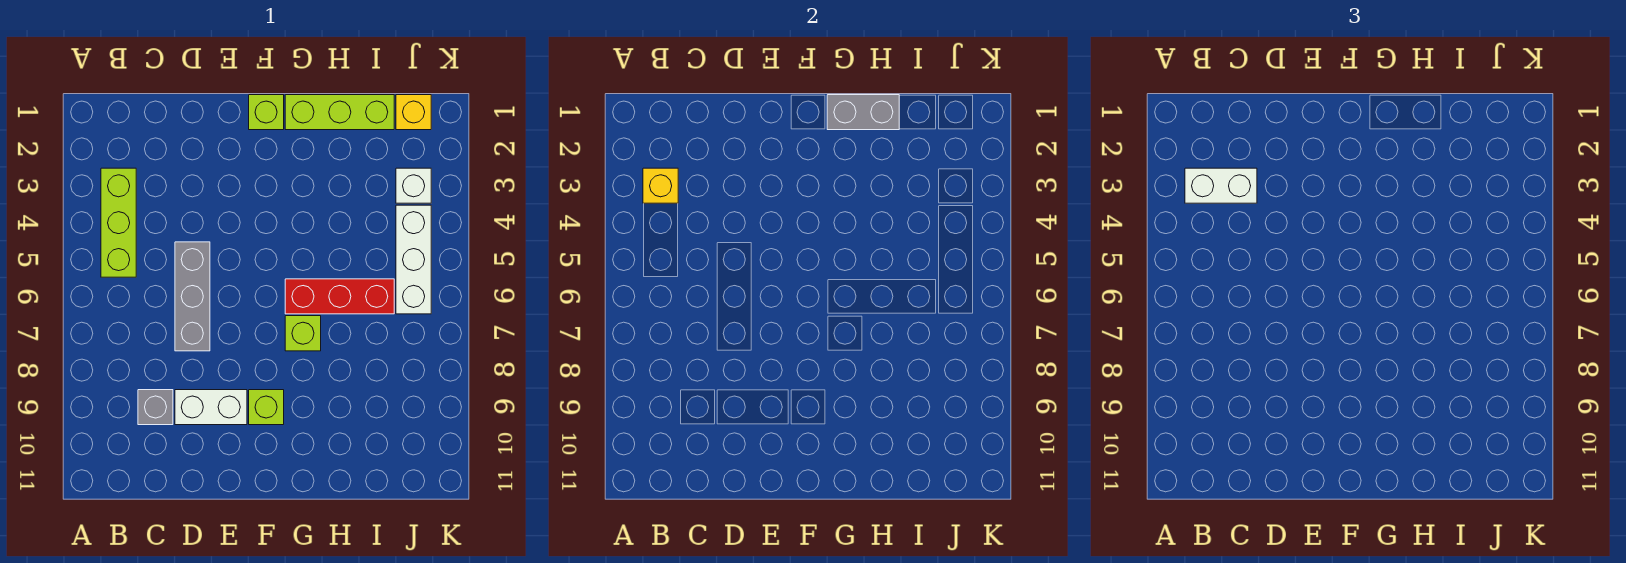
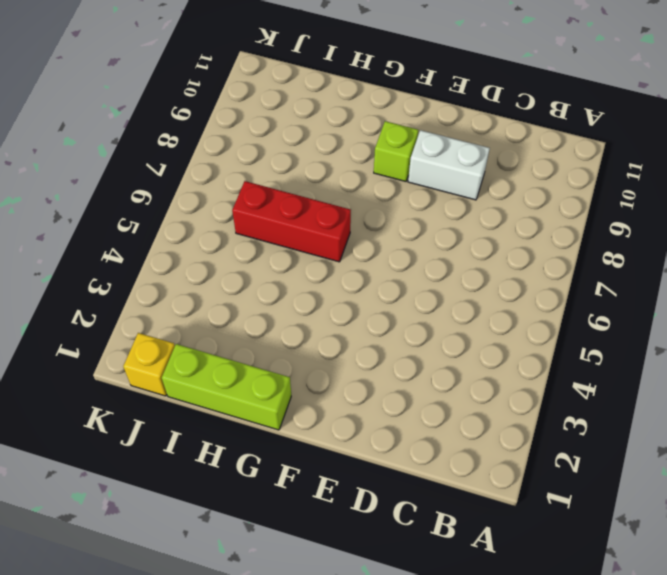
none -> lime brick B3:B5 level 1
none -> grey brick C9 level 1
none -> grey brick D5:D7 level 1

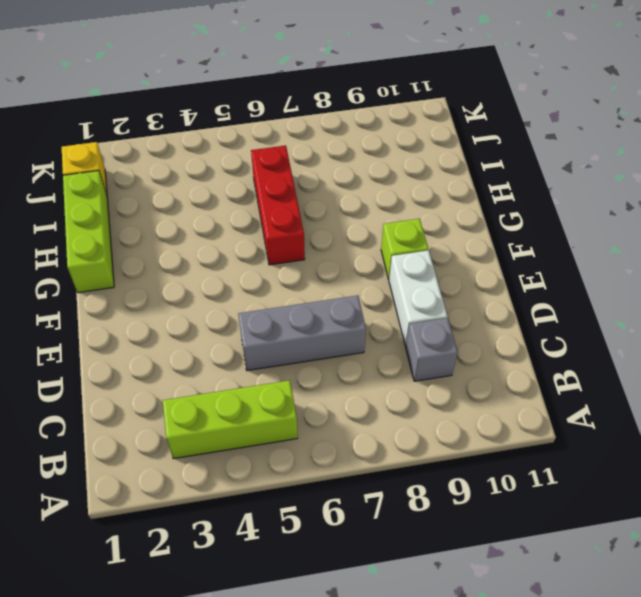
none -> lime brick F1 level 1
none -> lime brick G7 level 1
none -> white brick J3 level 1

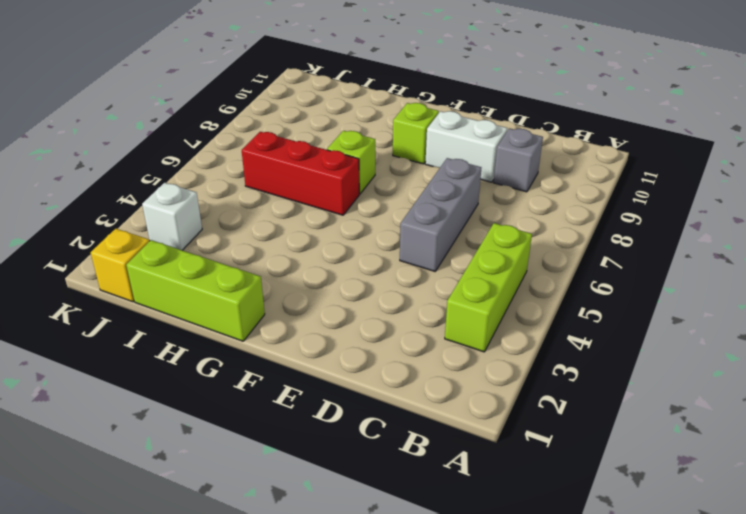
none -> lime brick F1 level 1
none -> white brick J4:J6 level 1
none -> yellow brick B3 level 2

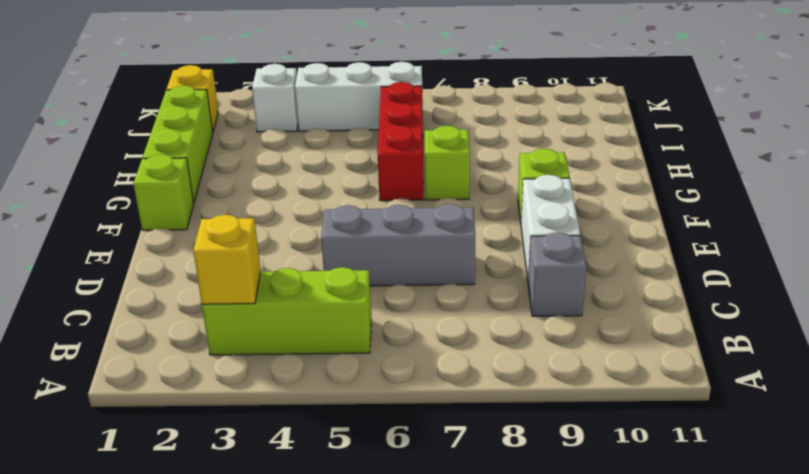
none -> grey brick G1:H1 level 2
none -> white brick B3:C3 level 3

